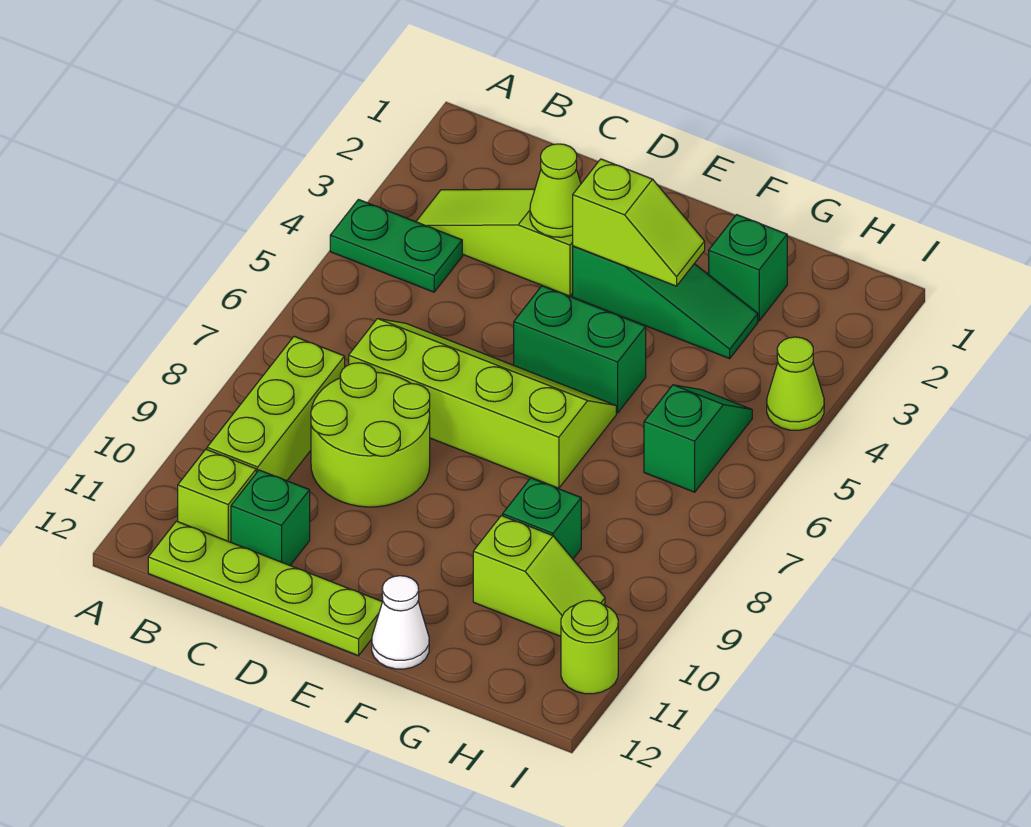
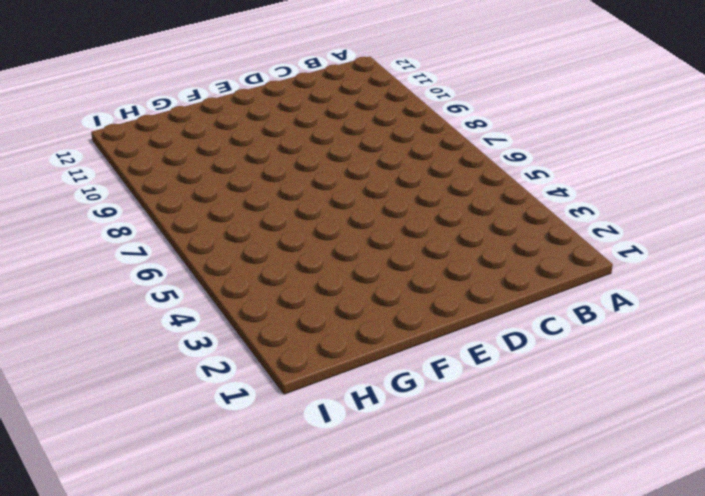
none -> green plate A4:B4 level 1
none -> lime slope B3:D3 level 1 top D
none -> lime brick B8:B10 level 1

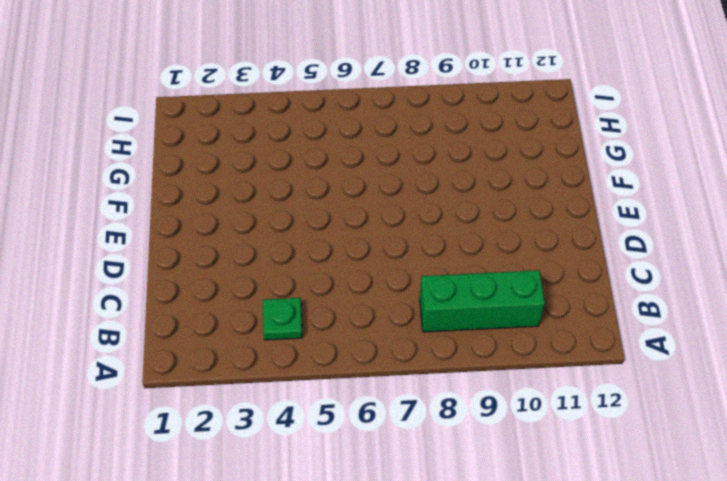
green plate B4 level 1 -> green plate A4:B4 level 1
green brick B8:B10 level 1 -> lime brick B8:B10 level 1
none -> lime slope B3:D3 level 1 top D
none -> lime brick B11 level 1
none -> lime plate B12:E12 level 1

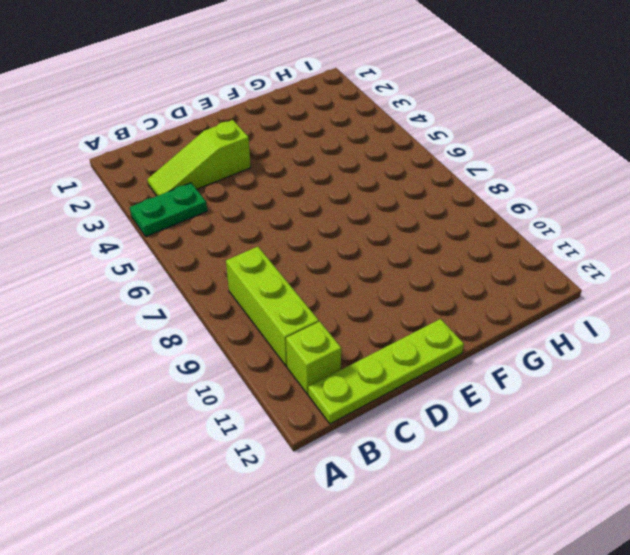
none -> lime slope C6:F7 level 1 top 7
none -> lime round brick C8:D9 level 1
none -> green brick C11 level 1

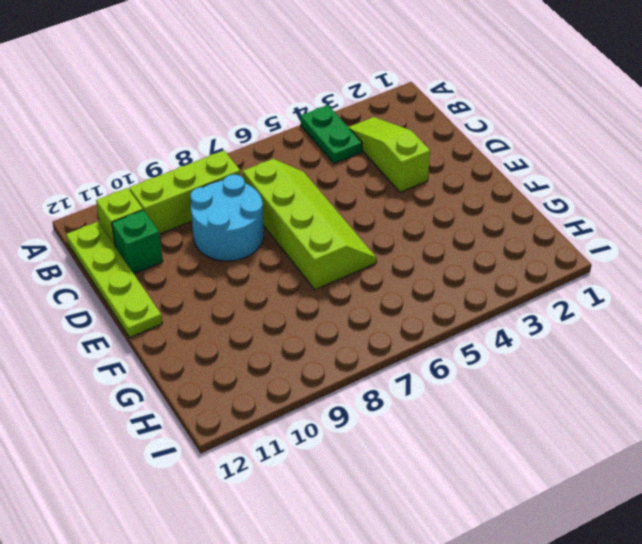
cyan round brick C8:D9 level 1 -> lime round brick C8:D9 level 1
none -> green slope E3:G3 level 1 top E
none -> green brick E5:F5 level 1
none -> white cone F12 level 1

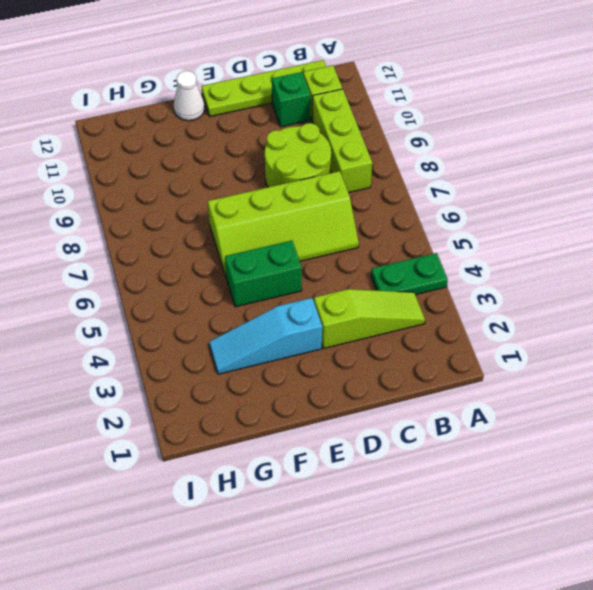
cyan slope E3:G3 level 1 top E -> green slope E3:G3 level 1 top E
none -> green brick G2 level 1
none -> green brick G9 level 1
none -> lime slope G10:H10 level 1 top G

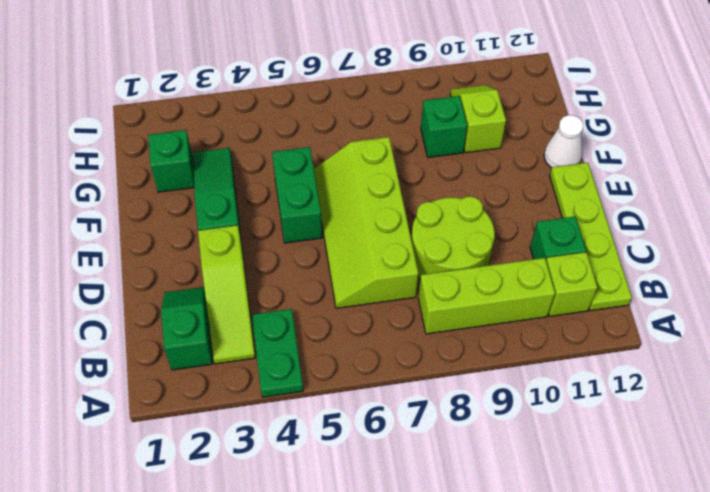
green slope B2:C2 level 1 top B -> green slope H5:H6 level 1 top 6
none -> lime cone I4 level 1
none -> lime round brick I11 level 1
none -> lime cone D3 level 2

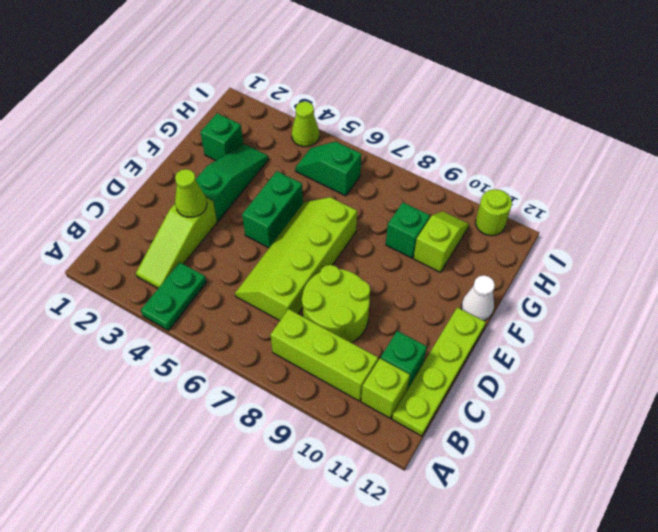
none -> lime slope E3:F3 level 2 top E

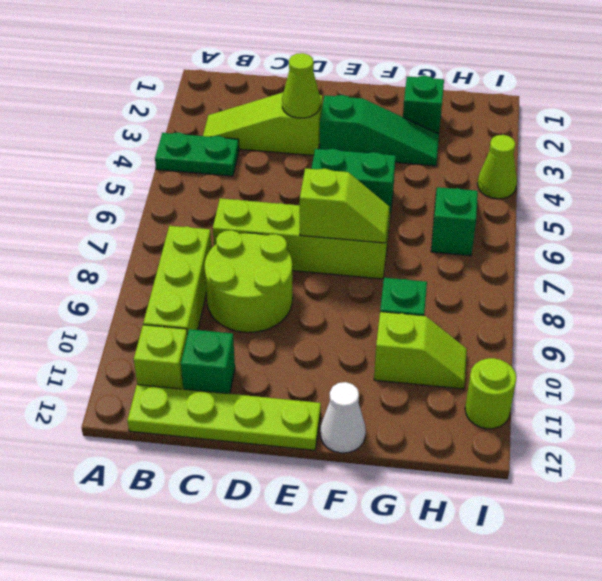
lime slope E7:F7 level 2 top E -> lime slope E3:F3 level 2 top E

